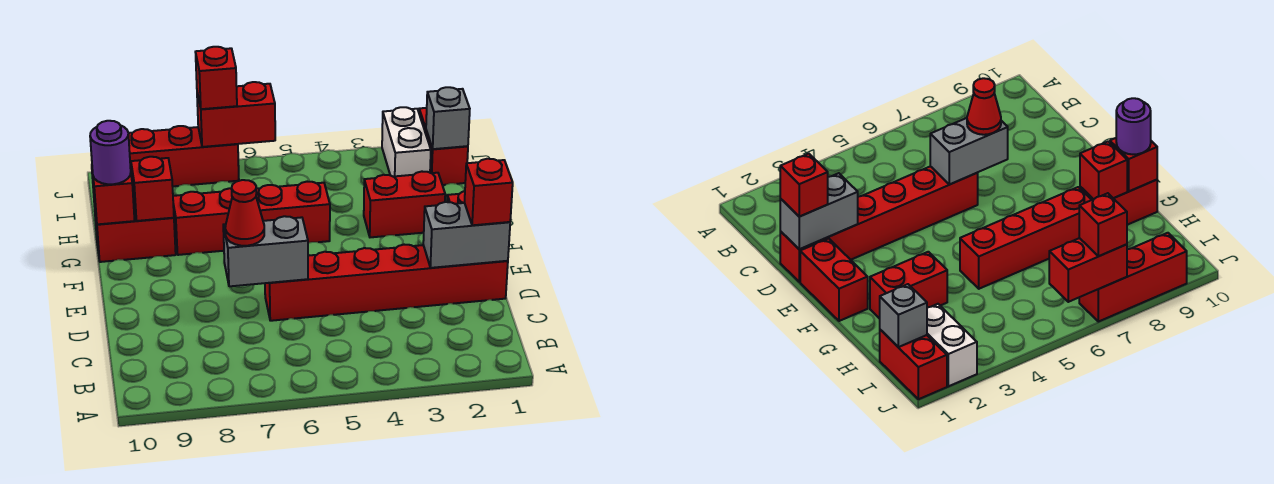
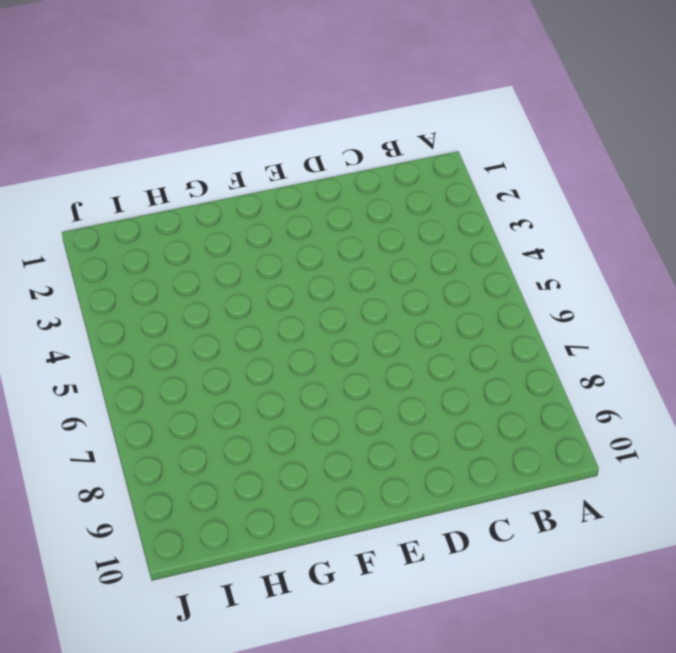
none -> red brick D1:D6 level 1
none -> red brick E1:F1 level 1
none -> red brick G2:G3 level 1

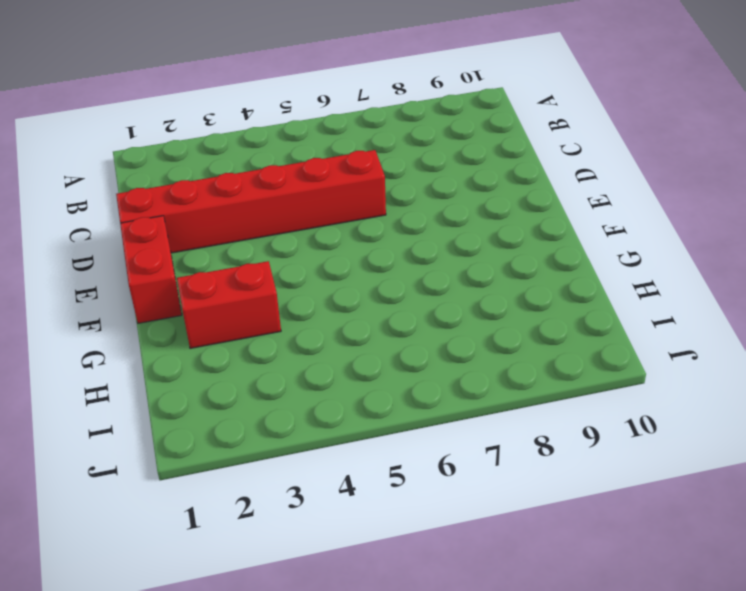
none -> red brick G5:G8 level 1
none -> red brick G9:G10 level 1
none -> red brick I1:J1 level 1

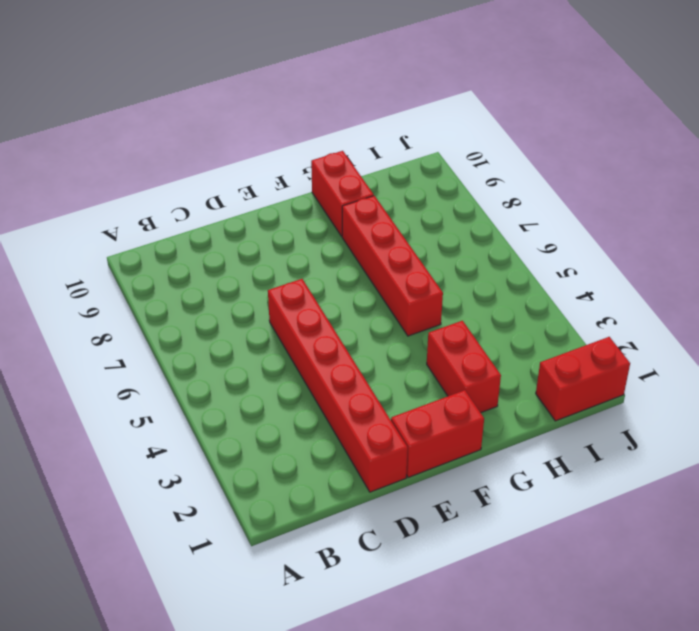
none -> white brick I2:J2 level 1
none -> red brick J7:J9 level 1
none -> grey brick D1:D2 level 2

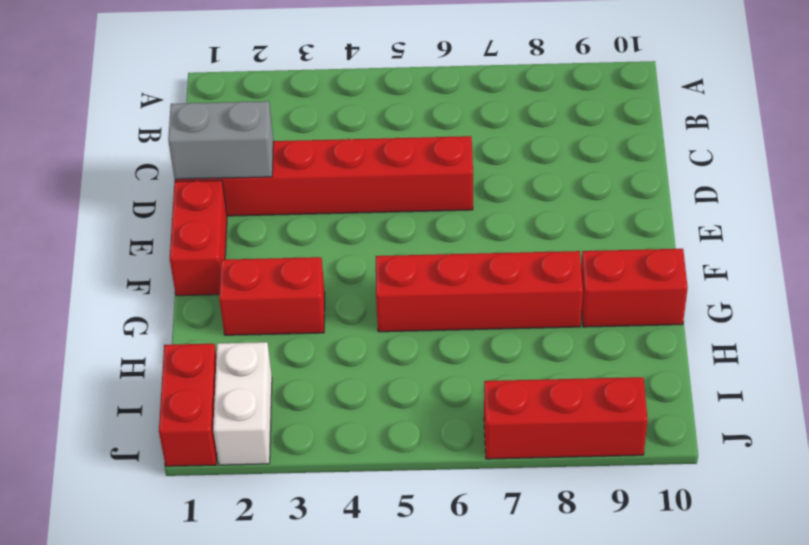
none -> grey brick D6:D7 level 2
none -> red brick G9 level 2
none -> red brick G10 level 2

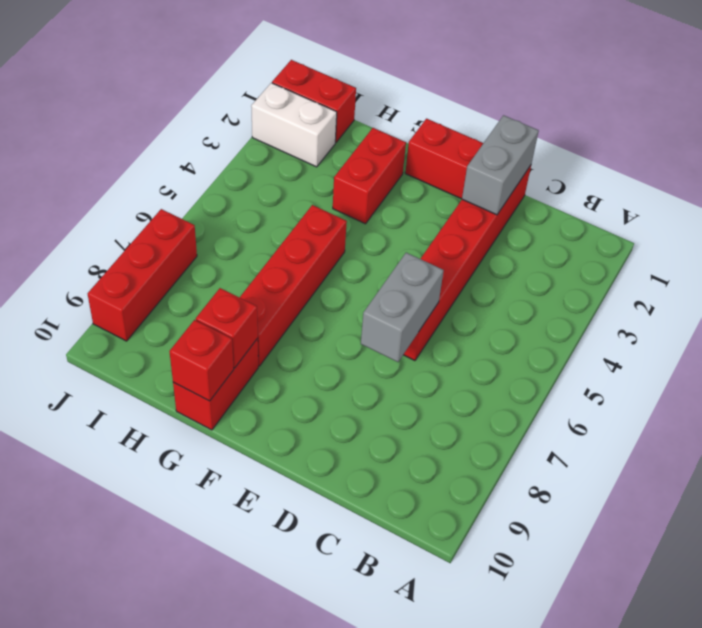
none -> grey brick I1 level 2
none -> red brick J6:J7 level 2
none -> red brick D1 level 3

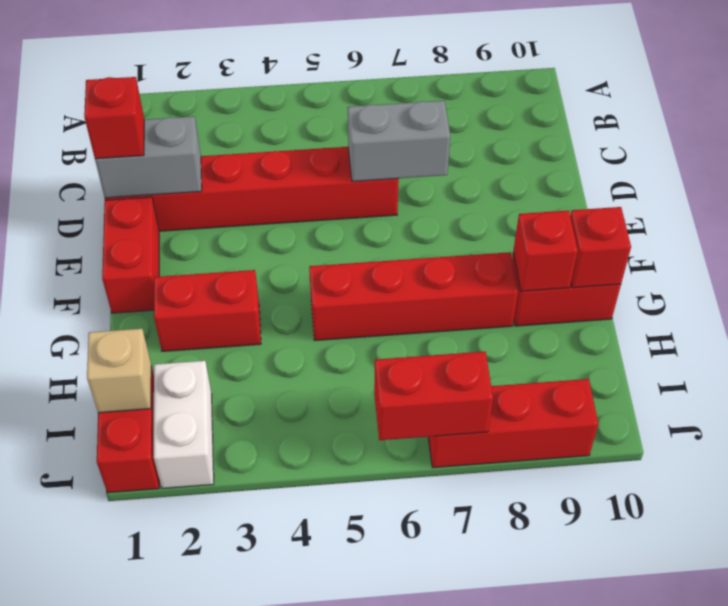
tan brick I1 level 2 -> grey brick I1 level 2
none -> red cone D7 level 3
none -> purple round brick G10 level 3
none -> red brick J7 level 3

